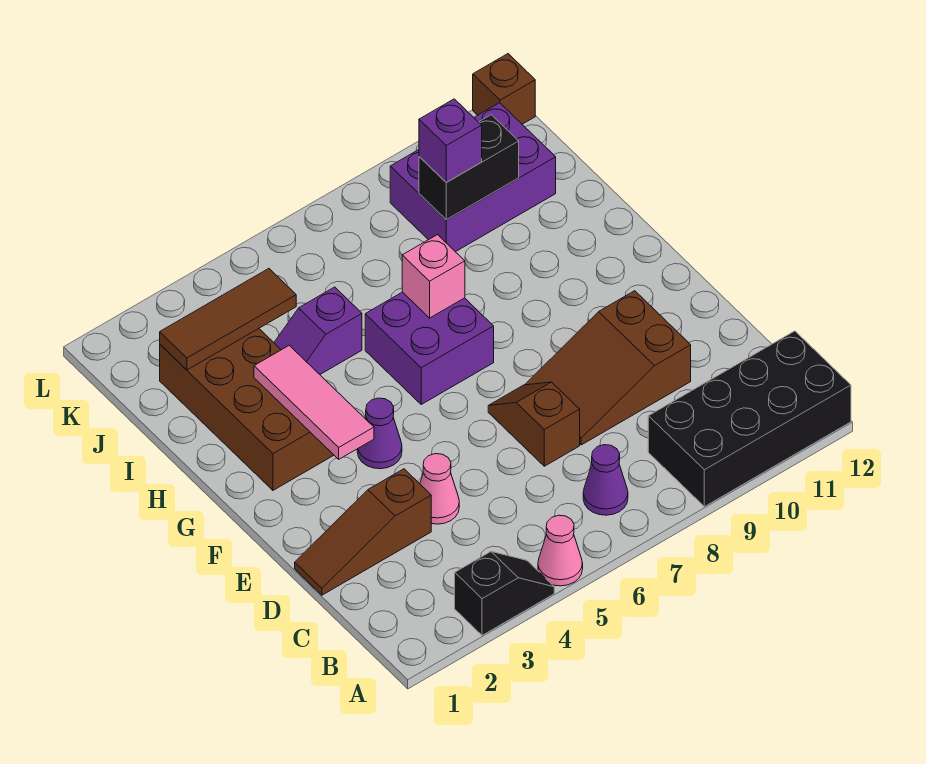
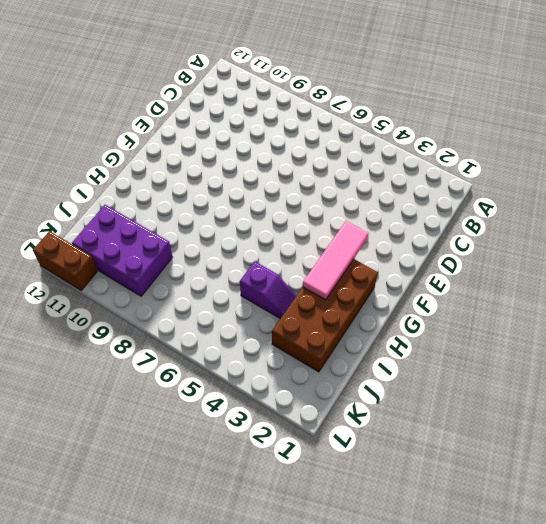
brown brick L11:L12 level 1 -> brown brick L12 level 1
none -> black slope A3:A4 level 1 top 3
none -> pink cone A5 level 1
none -> black brick A9:B12 level 1

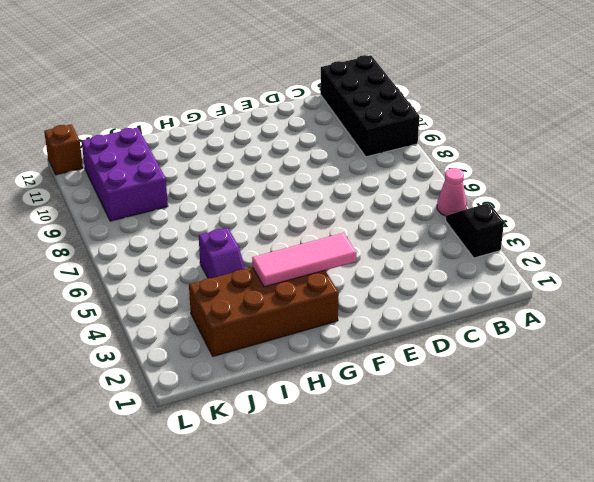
none -> purple cone B7 level 1
none -> brown slope D1:D3 level 1 top 3
none -> pink cone D4 level 1

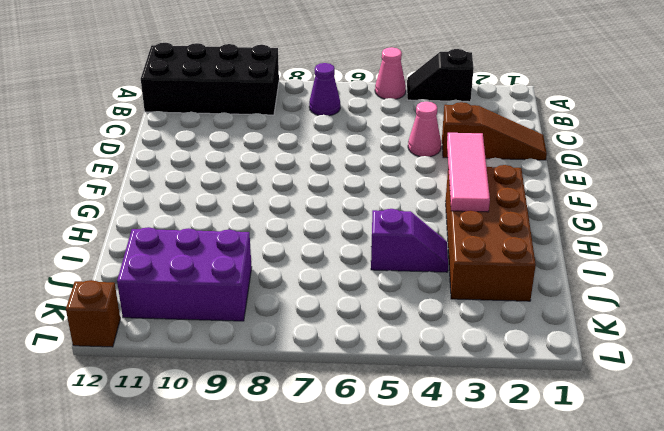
none -> brown slope D7:E7 level 1 top D
none -> brown slope D8:E10 level 1 top 10
none -> purple cone F4 level 1

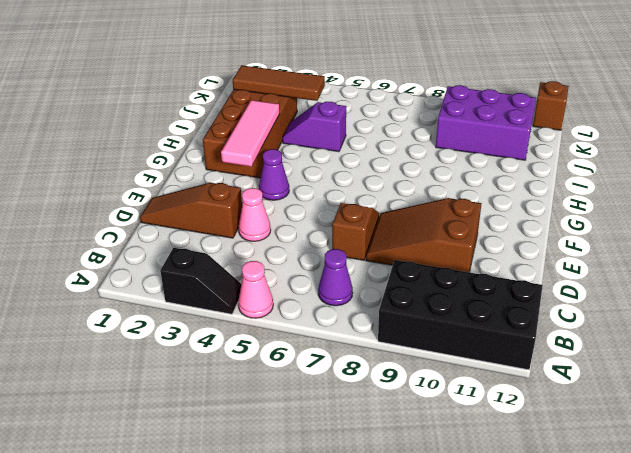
none -> purple brick G6:H7 level 1
none -> pink brick H7 level 2
none -> black brick J9:J10 level 2

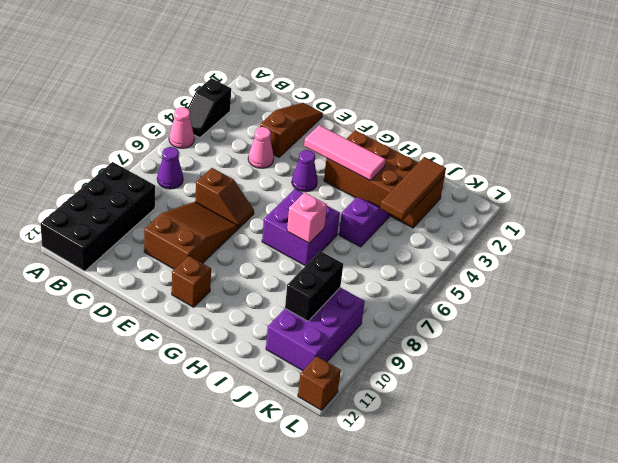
brown brick F11 level 1 -> none
none -> purple brick J9 level 3

